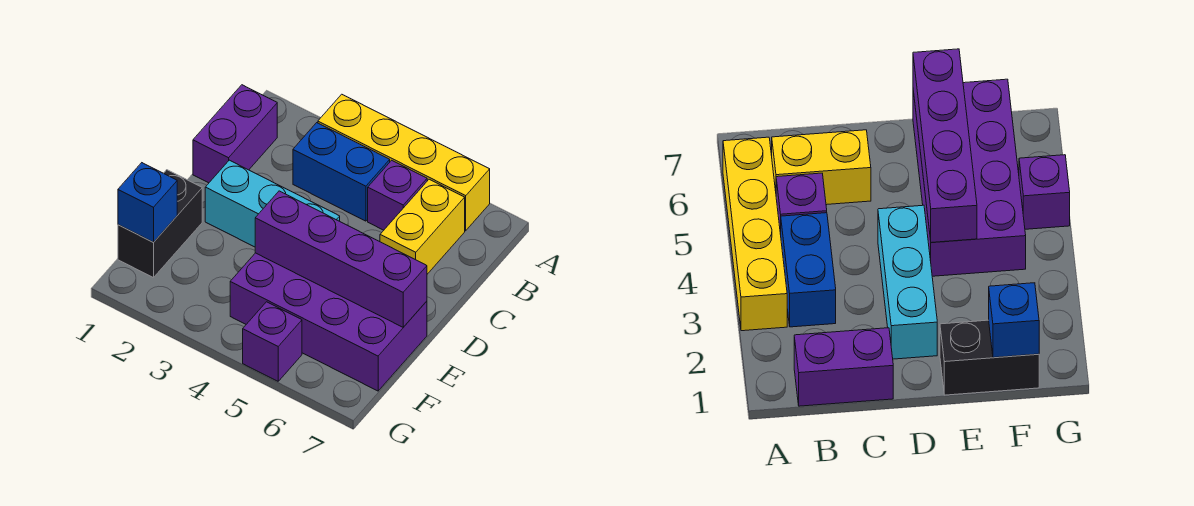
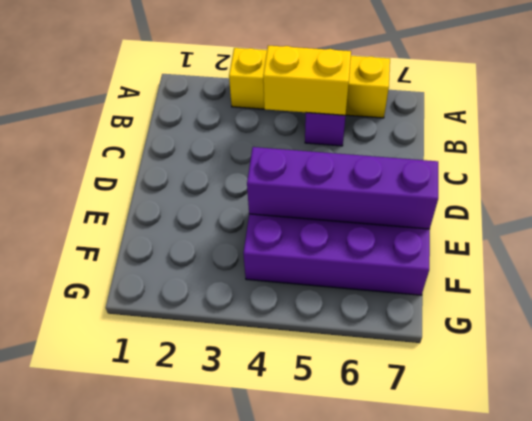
yellow brick B4:B5 level 2 -> yellow brick B6:C6 level 1
none -> purple brick B1:C1 level 1
none -> blue brick B3:B4 level 1

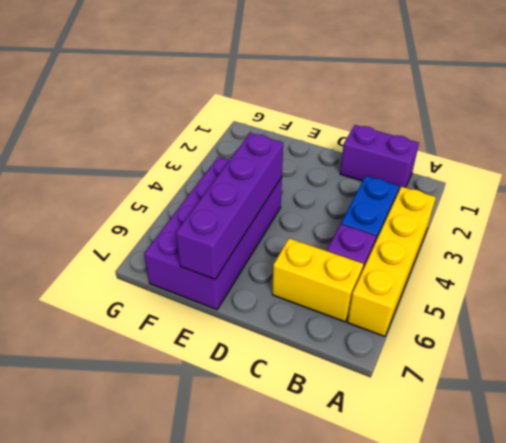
none -> cyan brick D2:D4 level 1
none -> black brick E1:F1 level 1

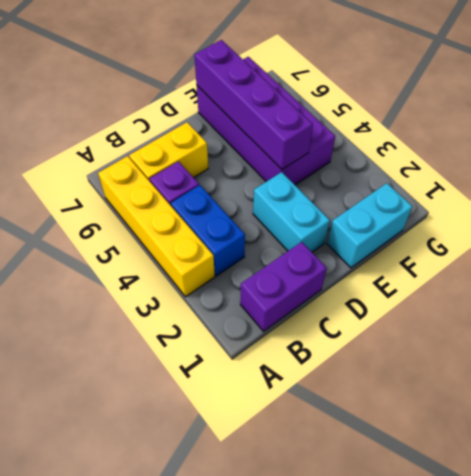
cyan brick D2:D3 level 1 -> cyan brick D2:D4 level 1
cyan brick E1:F1 level 1 -> black brick E1:F1 level 1
none -> purple brick G5 level 1
none -> blue brick F1 level 2

